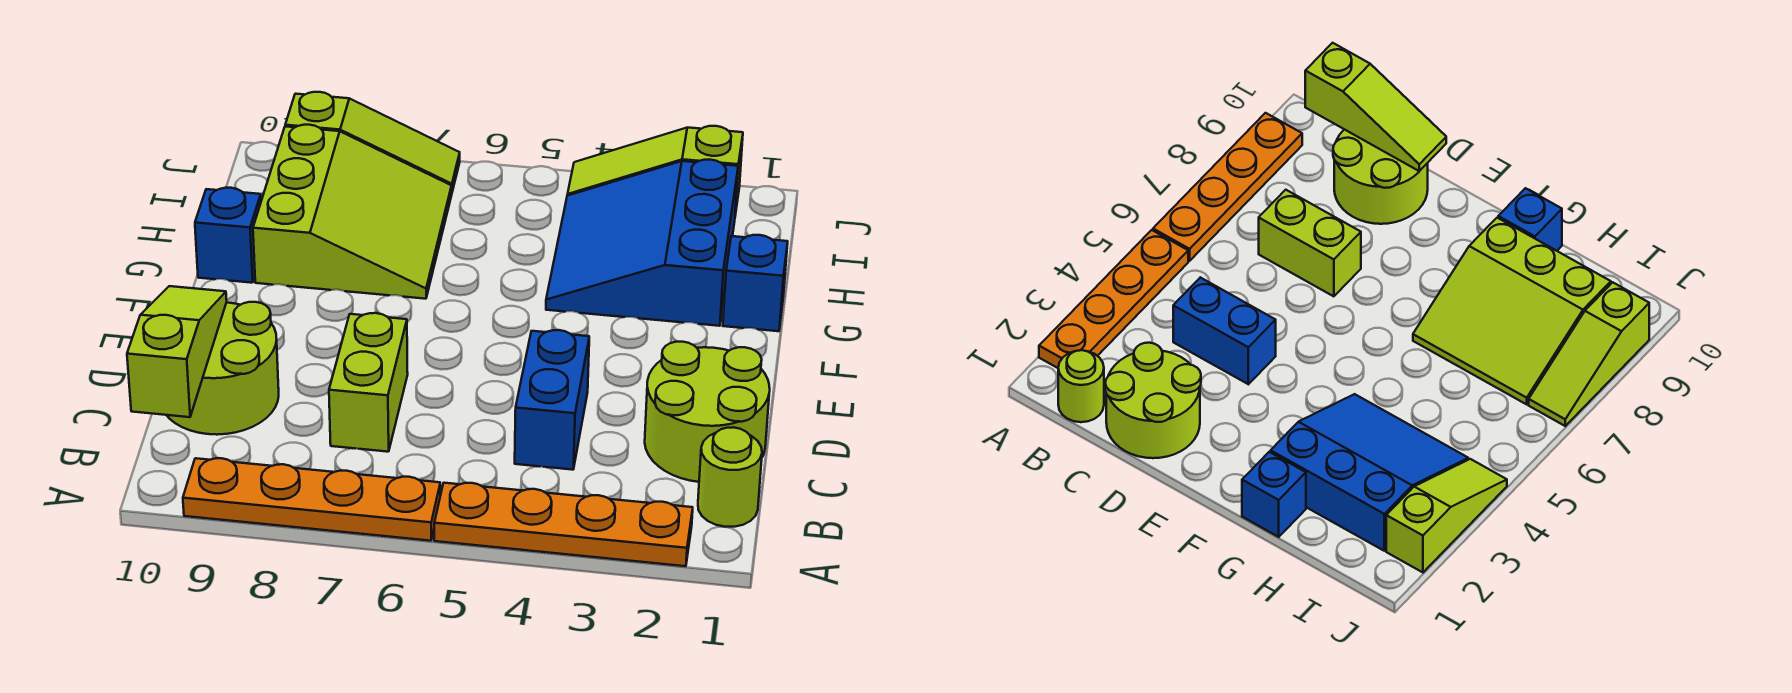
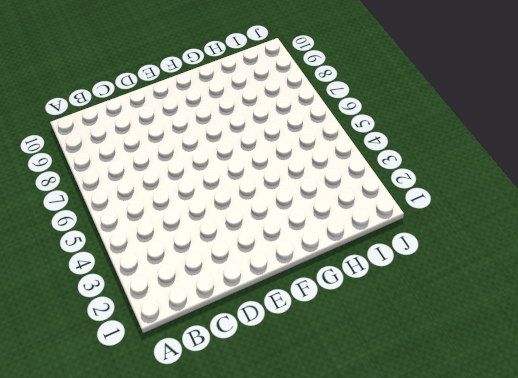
none -> orange plate A2:A5 level 1
none -> orange plate A6:A9 level 1
none -> lime round brick B1 level 1

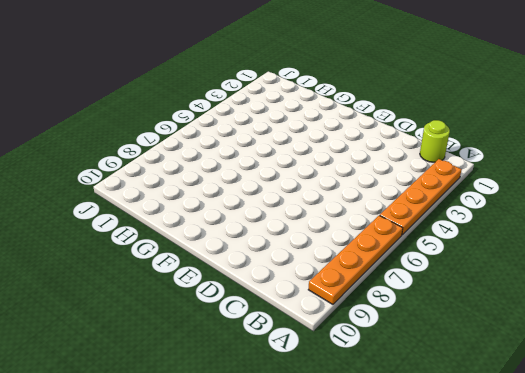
none -> lime round brick C1:D2 level 1
none -> blue brick C4:D4 level 1
none -> lime brick C7:D7 level 1

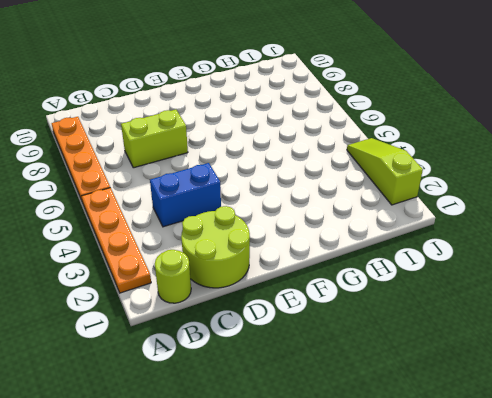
none -> lime round brick C9:D10 level 1
none -> blue brick G1 level 1
none -> blue slope G2:I4 level 1 top 2

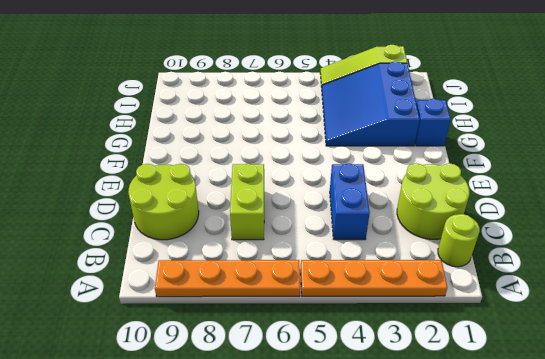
none -> lime slope G7:I9 level 1 top 9
none -> blue brick G10 level 1
none -> lime slope J7:J9 level 1 top 9

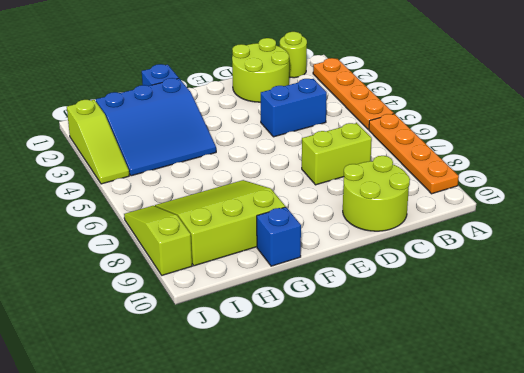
none -> lime slope B10:D10 level 2 top B

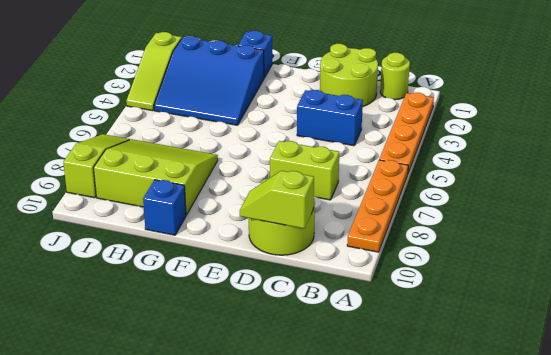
lime slope C10:D10 level 2 top C -> lime slope B10:D10 level 2 top B

